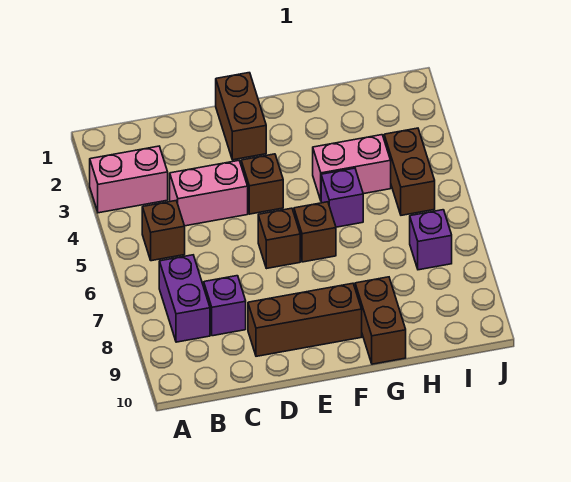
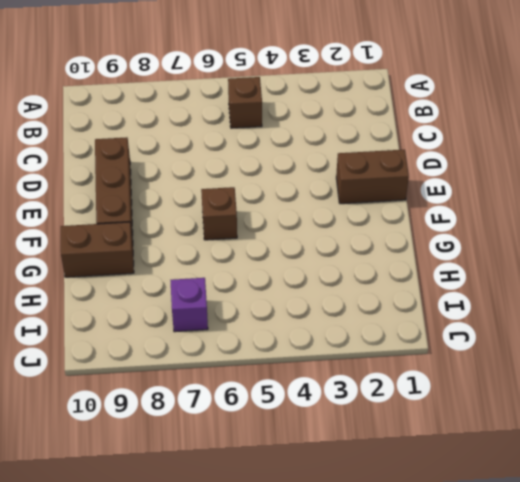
none -> pink brick A3:B3 level 1
none -> purple brick B7:B8 level 1
none -> pink brick C4:D4 level 1

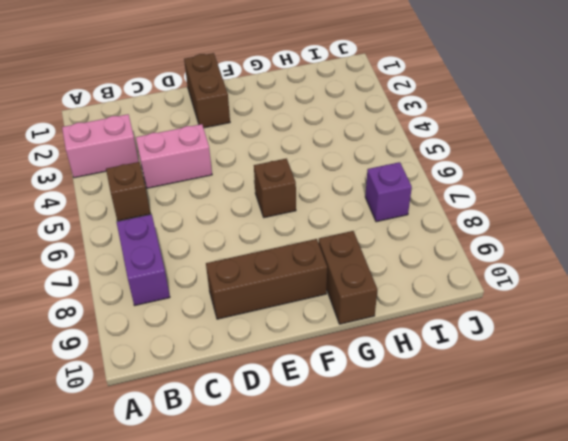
none -> purple brick C8 level 1
none -> brown brick E4 level 1
none -> brown brick E6 level 1

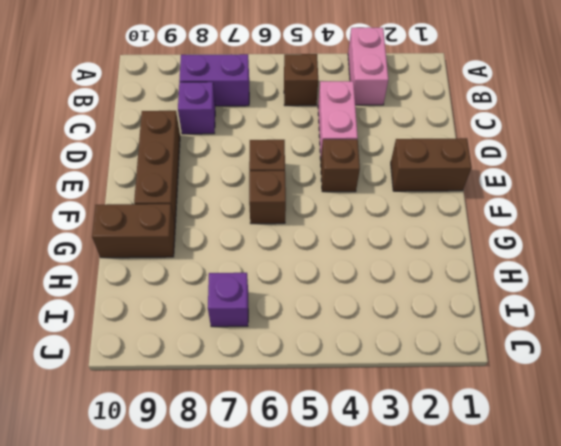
none -> pink brick G4:H4 level 1
none -> purple brick G5 level 1
none -> brown brick I4:I5 level 1

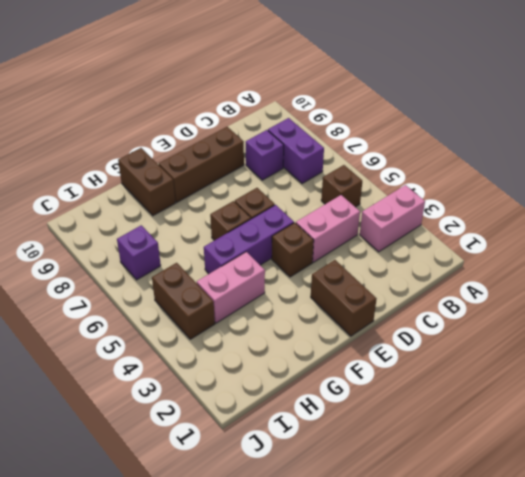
purple brick E5:G5 level 1 -> purple brick G5 level 1

